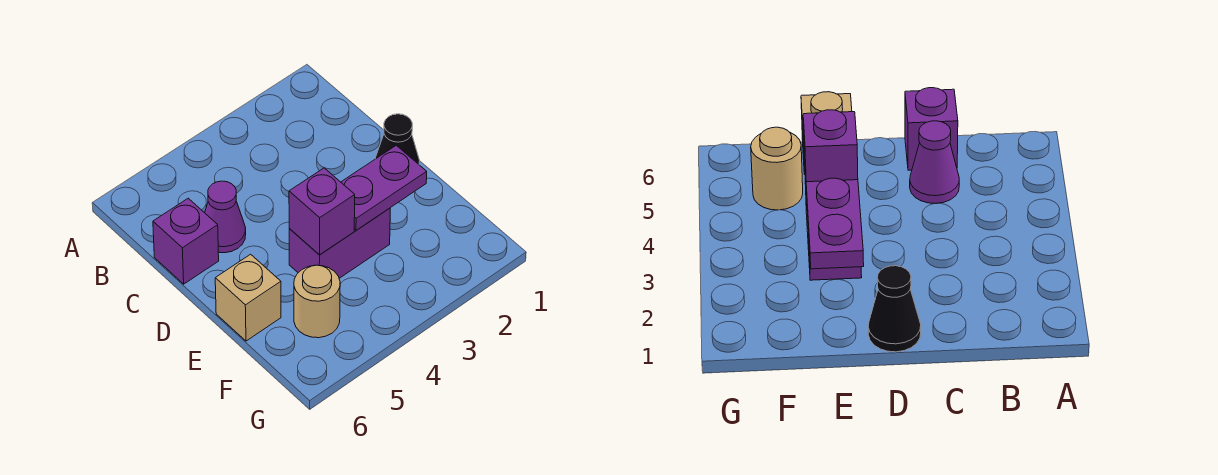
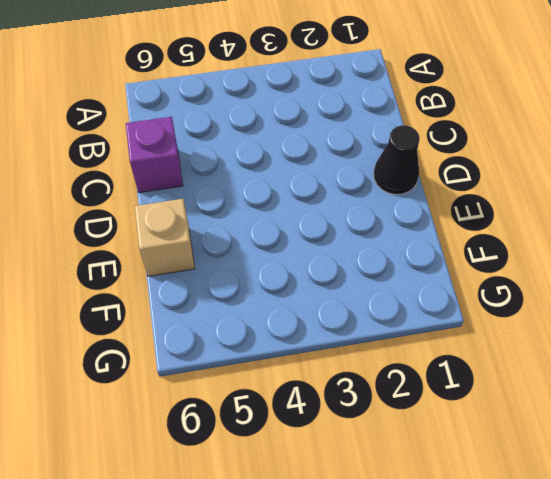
none -> purple cone C5 level 1
none -> purple brick E3:E4 level 1

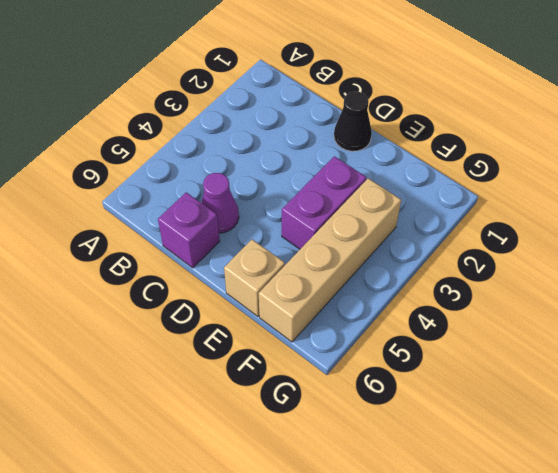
tan brick F3:F6 level 1 -> tan round brick F5 level 1
none -> purple plate E2:E3 level 2
none -> purple brick E4 level 2

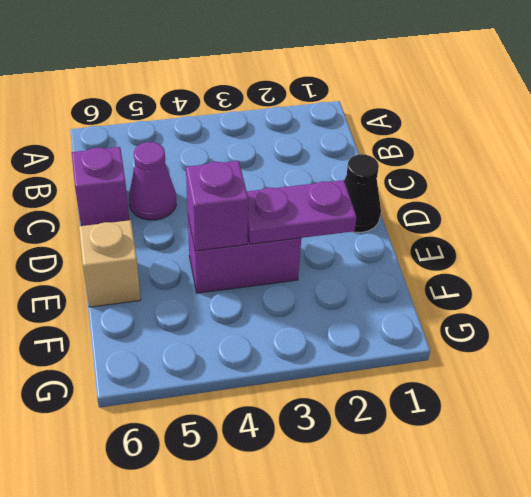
none -> tan round brick F5 level 1

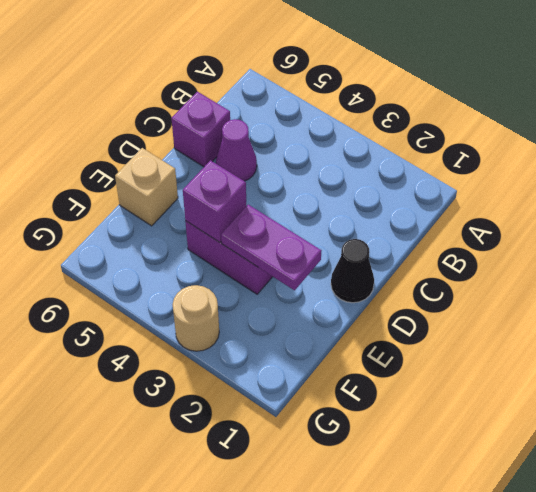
tan round brick G3 level 1 -> tan round brick F5 level 1

